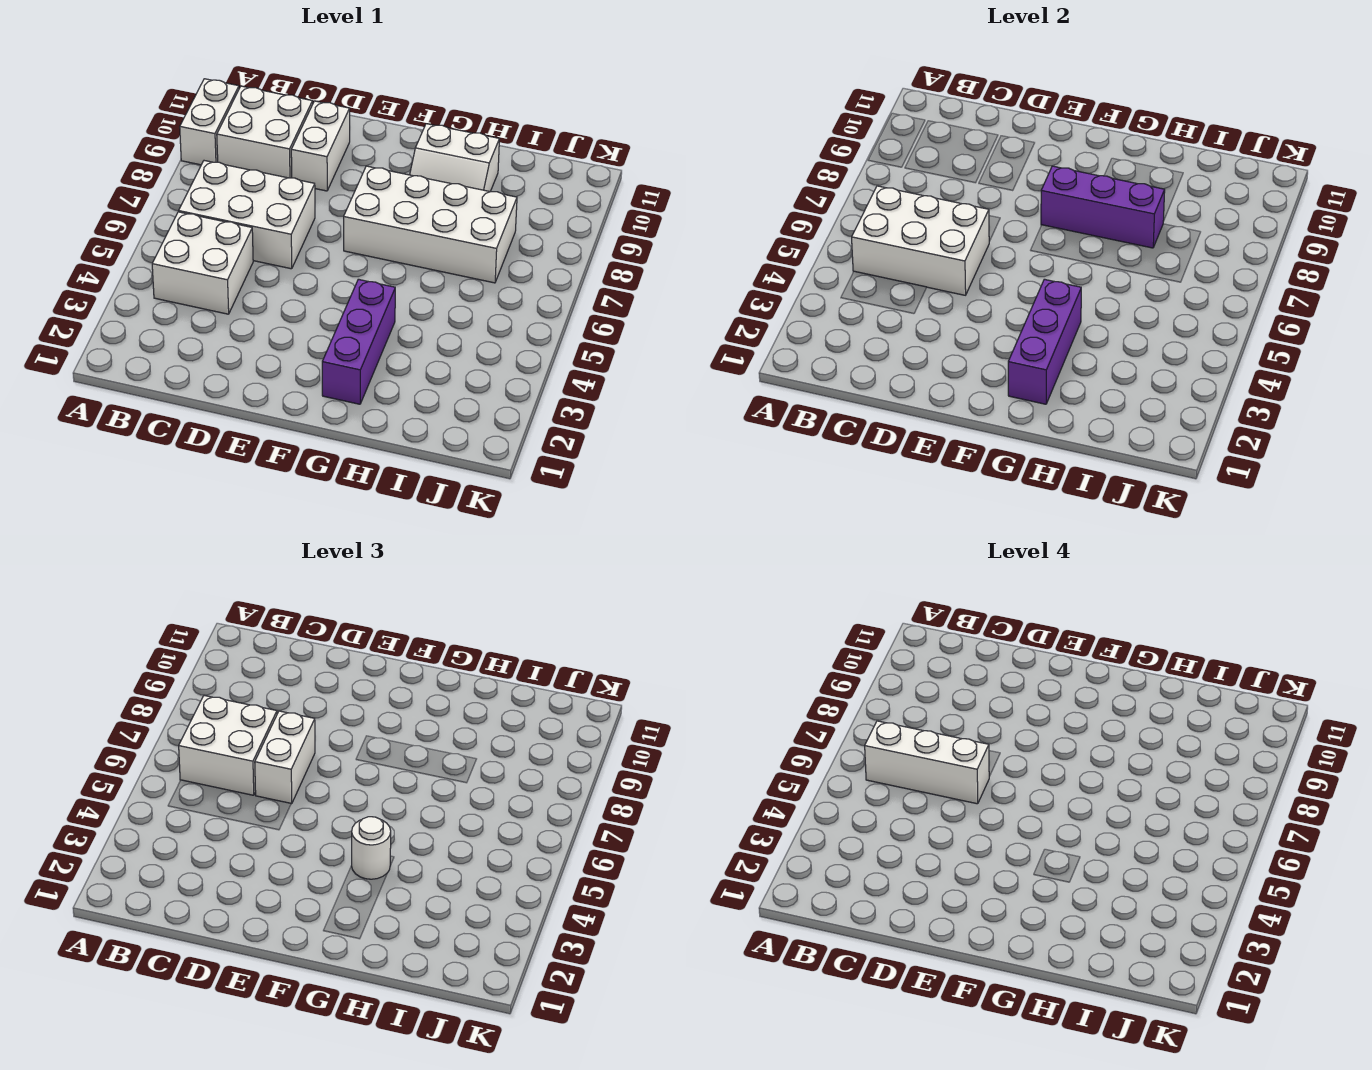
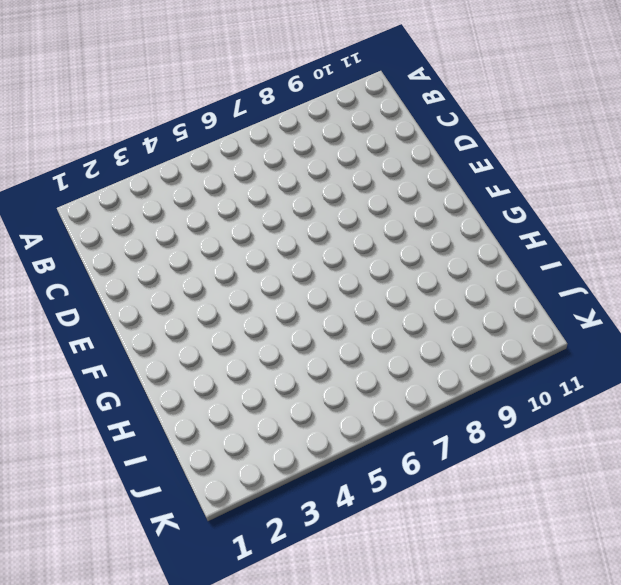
none -> white brick A9:A10 level 1
none -> white brick B4:C5 level 1
none -> white brick B6:D7 level 1

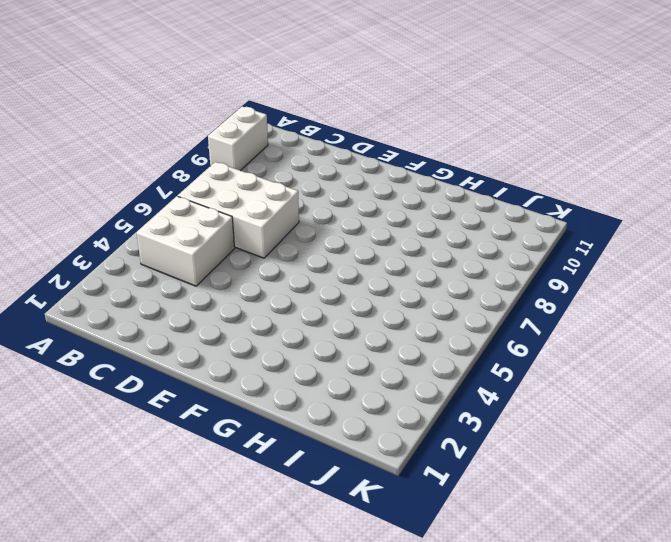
none -> white brick B9:C10 level 1
none -> white brick D9:D10 level 1
none -> white brick F7:I8 level 1

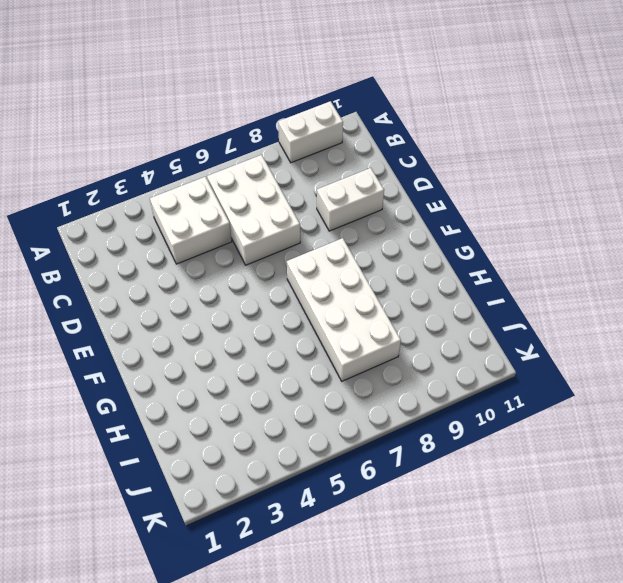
none -> white brick B9:C10 level 1
none -> purple brick G2:G4 level 1
none -> white slope G9:H10 level 1 top 10

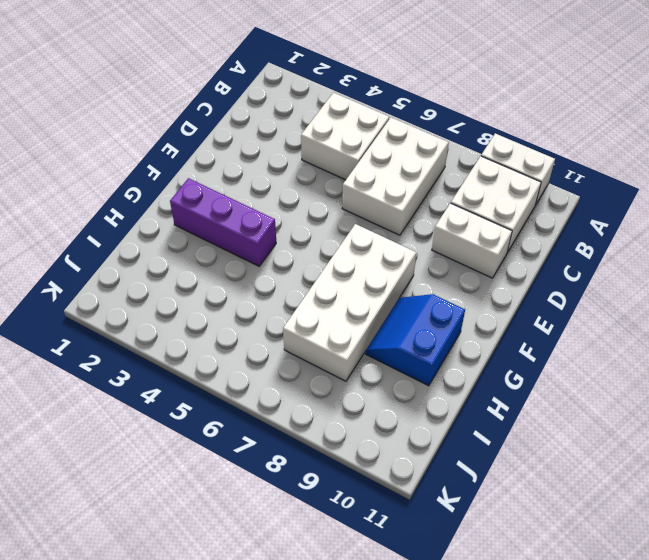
blue slope G9:H10 level 1 top 10 -> white slope G9:H10 level 1 top 10
none -> white brick B5:D6 level 2
none -> purple brick F8:H8 level 2
none -> purple brick G2:G4 level 2

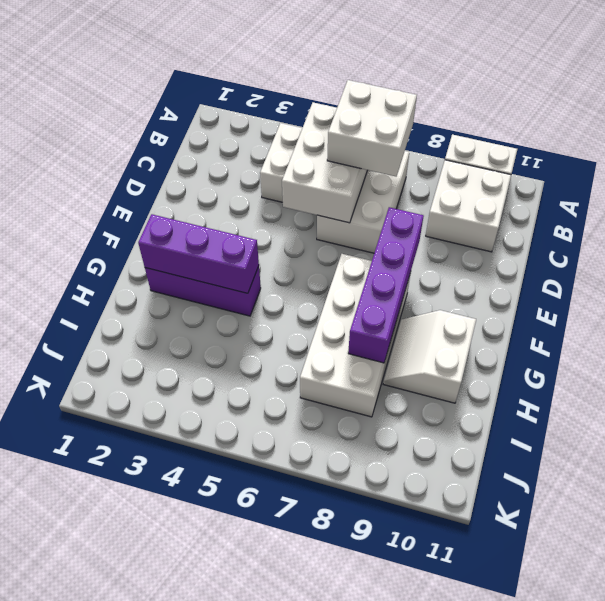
purple brick E8:H8 level 2 -> purple brick F8:H8 level 2
none -> white brick D9:D10 level 1
none -> white brick D6:D7 level 3
none -> white round brick G4 level 3

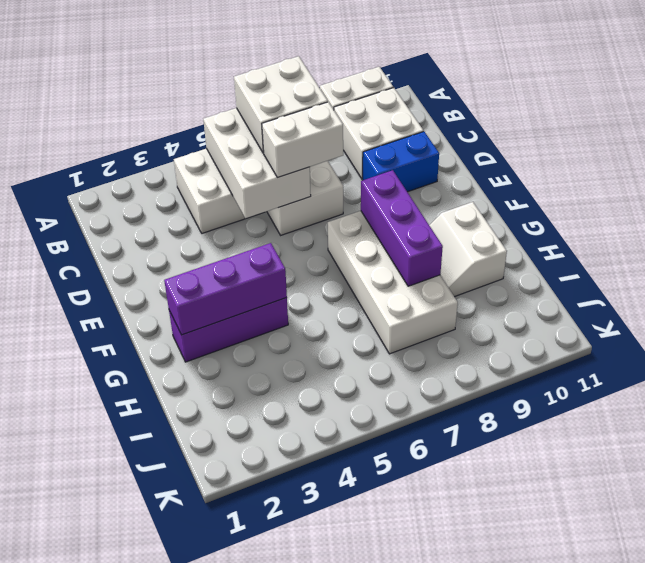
blue brick D9:D10 level 1 -> white brick D9:D10 level 1
none -> white round brick G4 level 3
none -> white brick B6:D6 level 4

